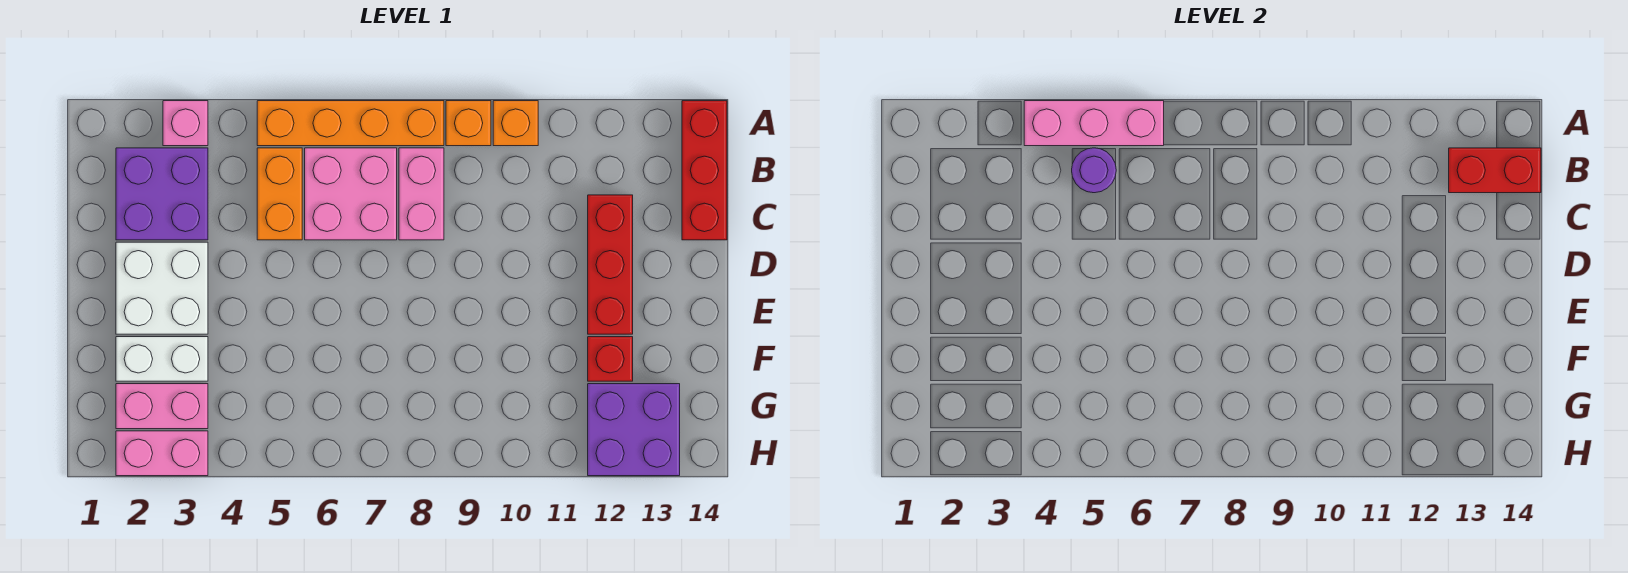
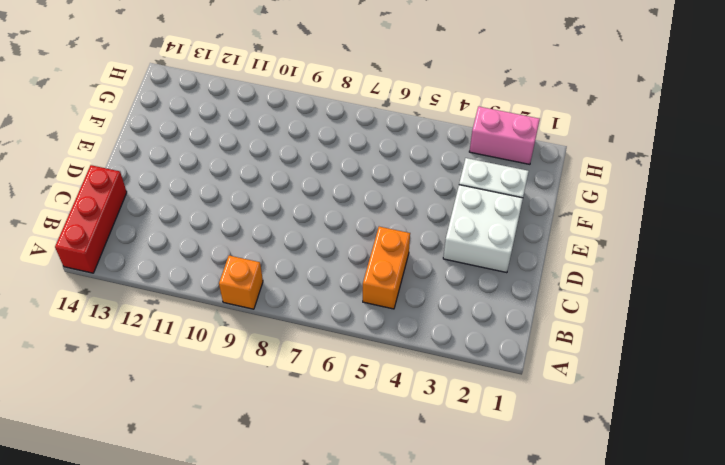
none -> pink brick A3 level 1
none -> orange brick A5:A8 level 1
none -> orange brick A10 level 1

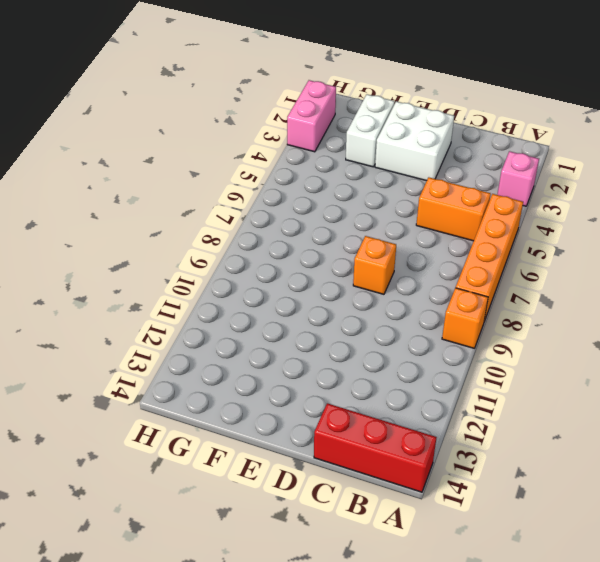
orange brick D8 level 1 -> orange brick A10 level 1
none -> purple brick B2:C3 level 1
none -> pink brick B6:C7 level 1
none -> pink brick B8:C8 level 1

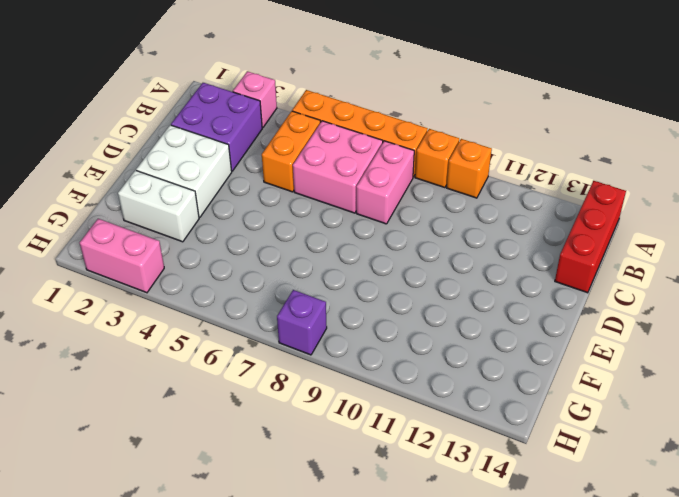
purple brick H8 level 1 -> none
none -> red brick C12:E12 level 1
none -> red brick F12 level 1
none -> pink brick G2:G3 level 1

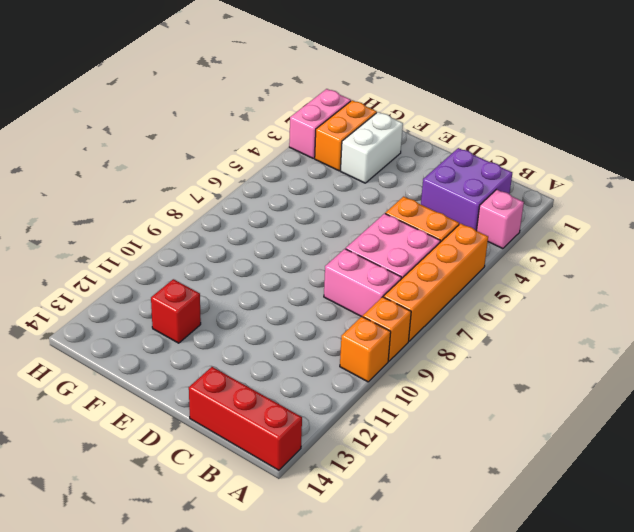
orange brick G2:G3 level 1 -> pink brick G2:G3 level 1
none -> red brick C12:E12 level 1
none -> white brick D2:E3 level 1
none -> purple brick G12:H13 level 1

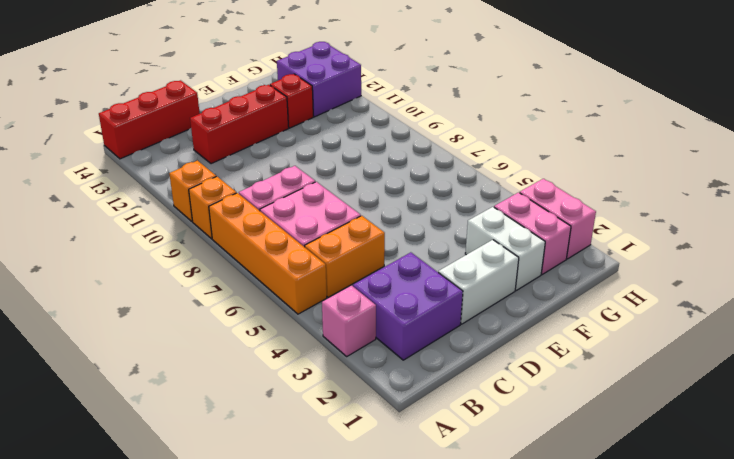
white brick D2:E2 level 1 -> white brick D2:E3 level 1
none -> pink brick A4:A6 level 2
none -> purple round brick B5 level 2
none -> red brick B13:B14 level 2

